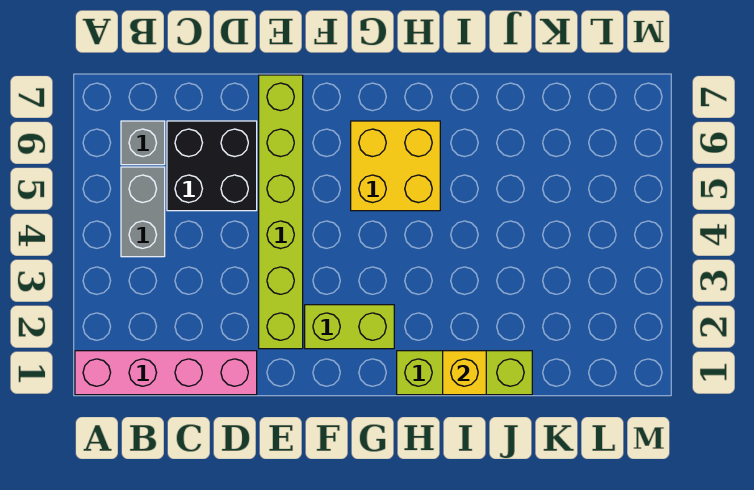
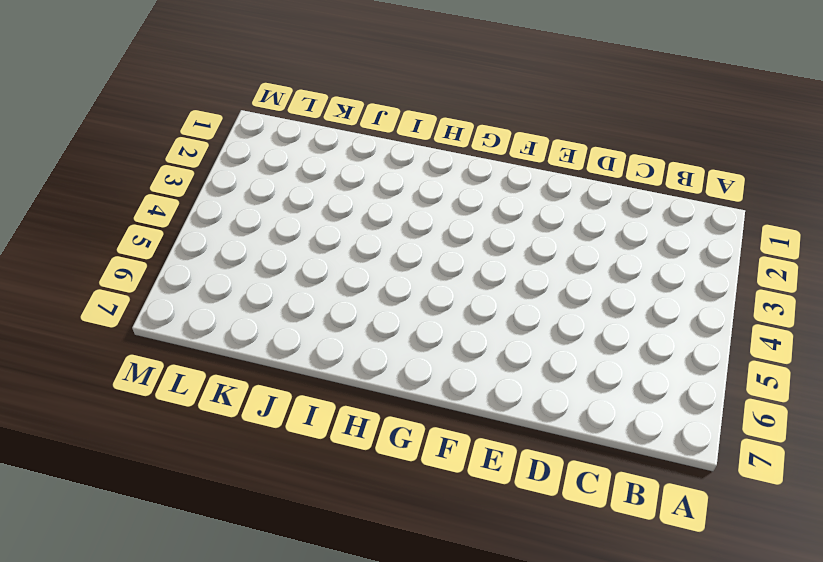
none -> pink brick A1:D1 level 1
none -> grey brick B4:B5 level 1

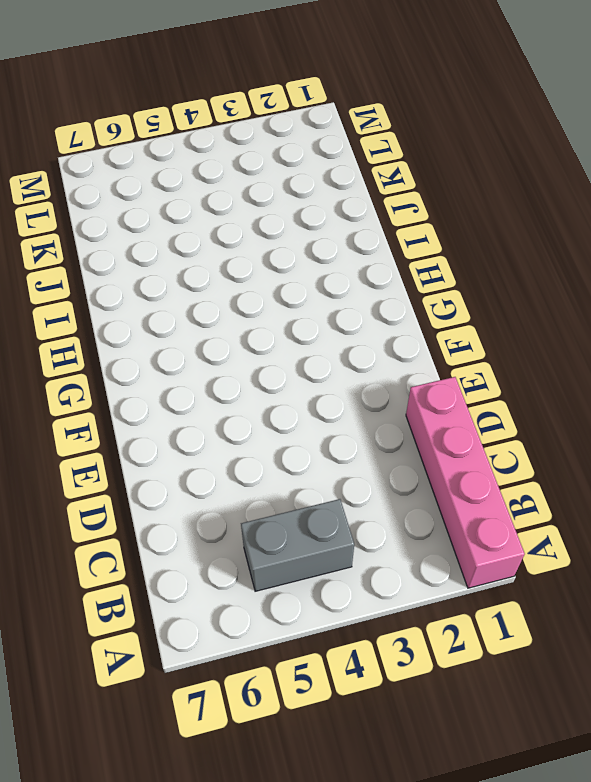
none -> grey brick B6 level 1
none -> black brick C5:D6 level 1

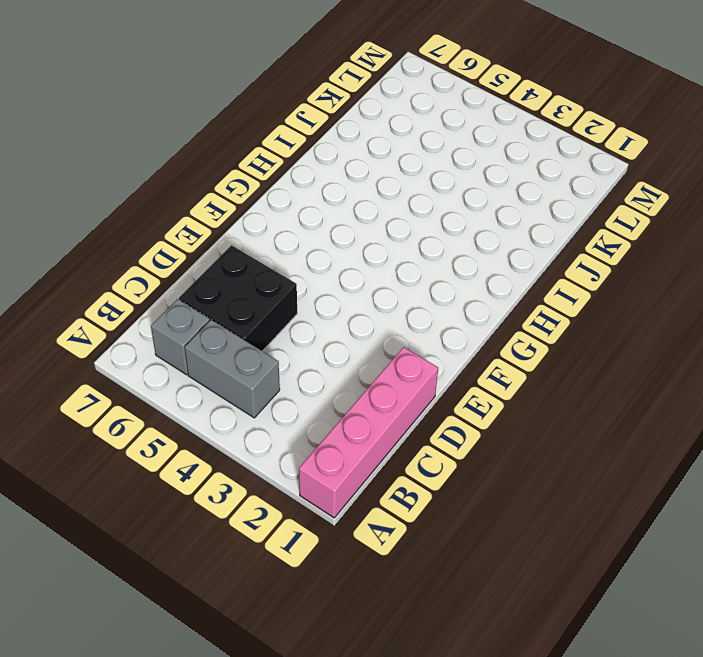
none -> lime brick E2:E7 level 1
none -> lime brick F2:G2 level 1

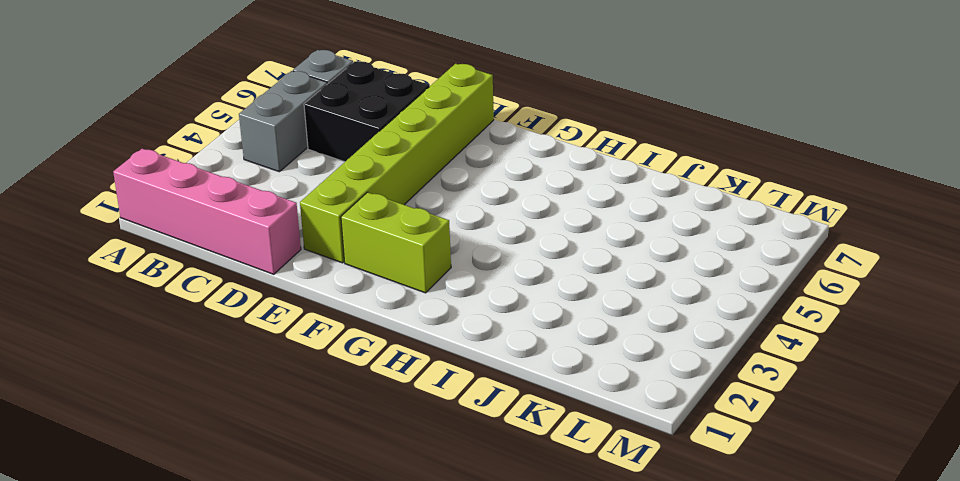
none -> yellow brick G5:H6 level 1
none -> lime brick H1:J1 level 1

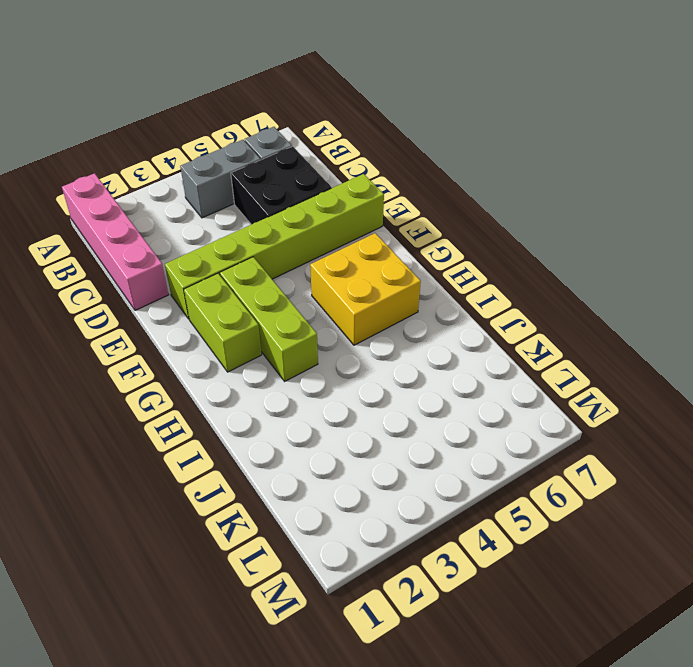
lime brick F3:H3 level 1 -> lime brick H1:J1 level 1
none -> yellow brick I1 level 2

